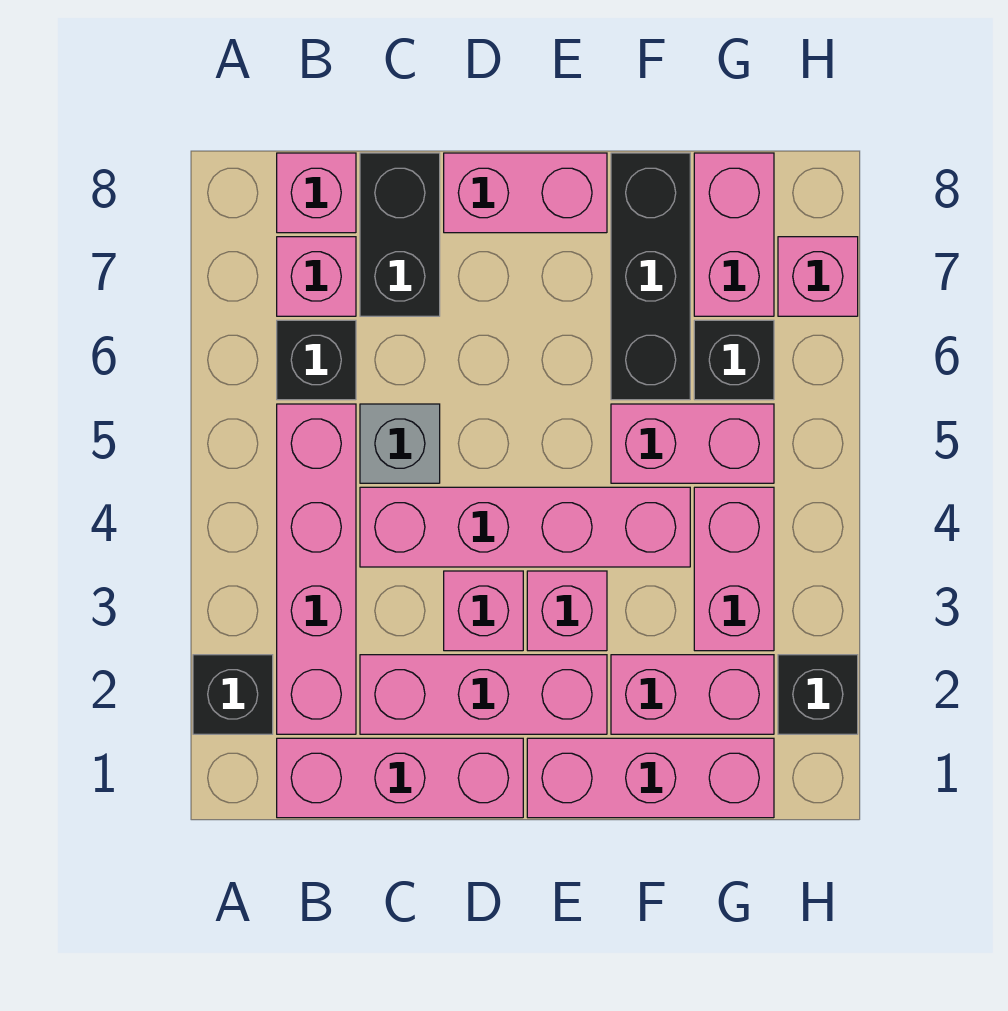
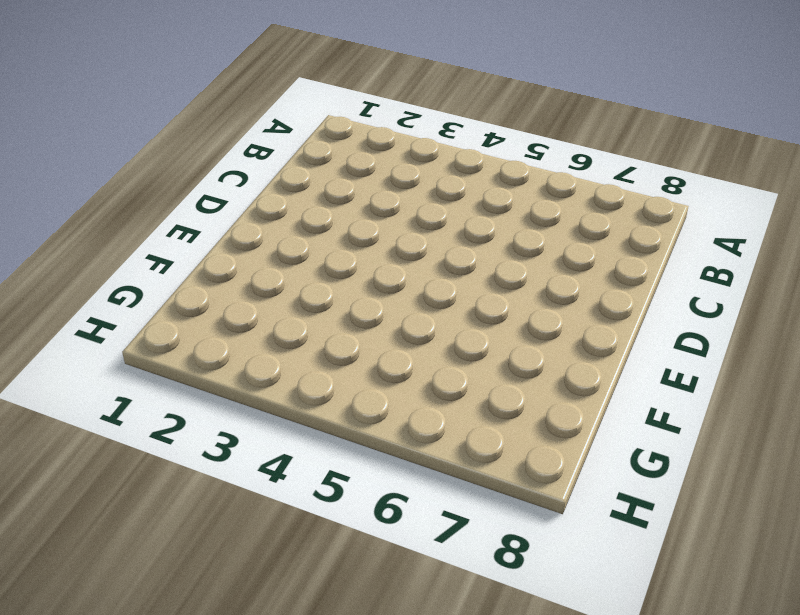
none -> black brick A2 level 1
none -> pink brick B1:D1 level 1
none -> pink brick B2:B5 level 1

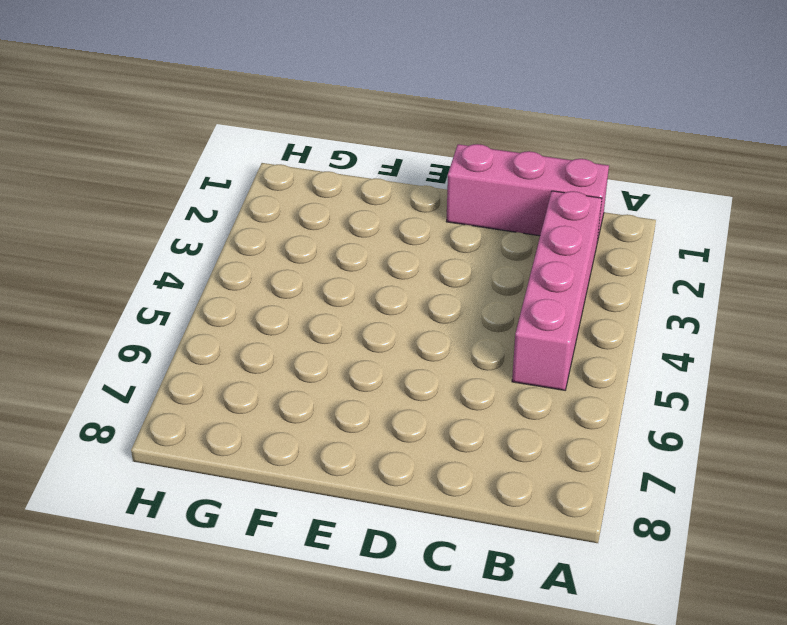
none -> black brick A2 level 1
none -> black brick B6 level 1
none -> pink brick B7 level 1

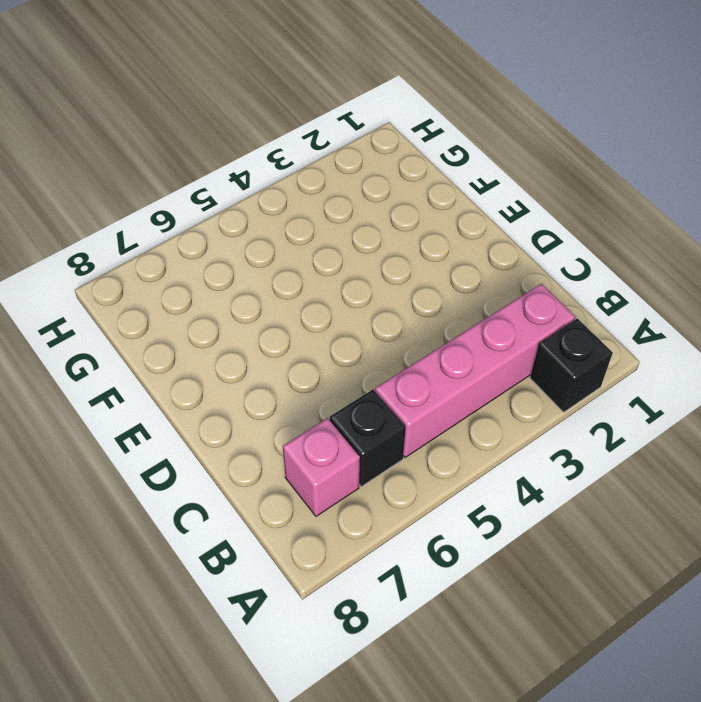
none -> pink brick B1:D1 level 1
none -> pink brick B8 level 1
none -> pink brick C2:E2 level 1

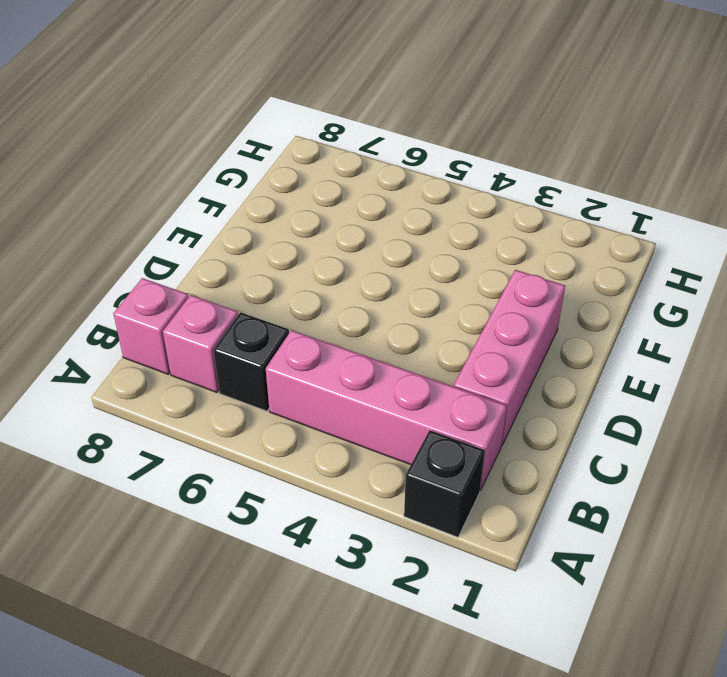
none -> pink brick B1:D1 level 1
none -> pink brick C4:F4 level 1
none -> grey brick C5 level 1

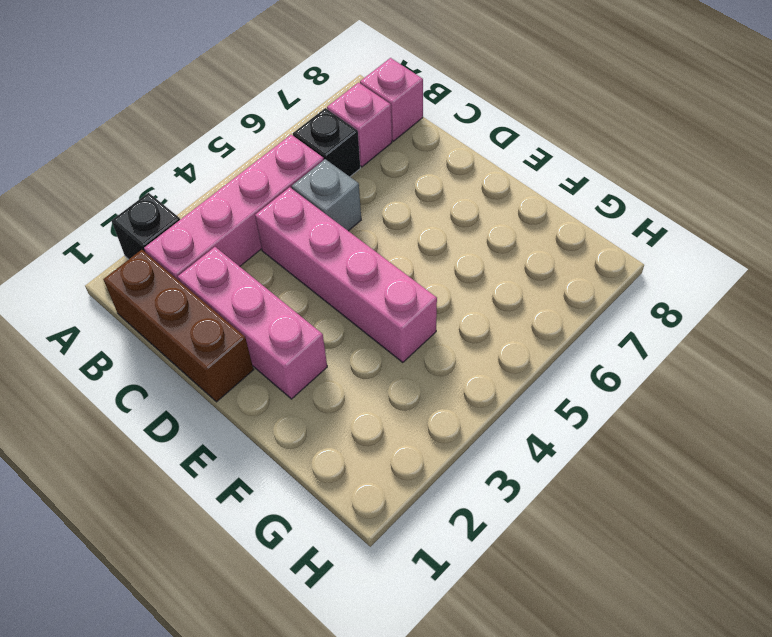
brown brick B1:D1 level 1 -> pink brick B1:D1 level 1
none -> black brick C7:C8 level 1
none -> pink brick D3 level 1
none -> pink brick D8:E8 level 1

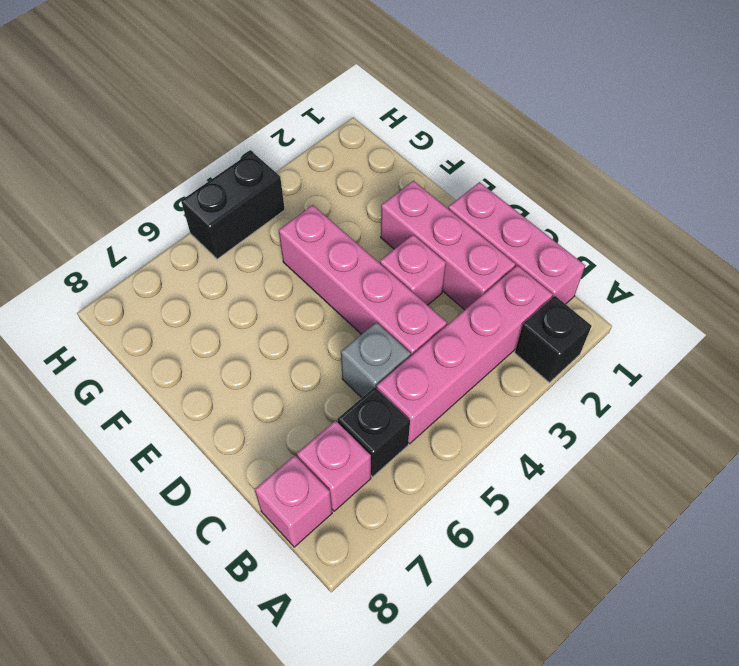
black brick H4:H5 level 1 -> black brick C7:C8 level 1
none -> pink brick D8:E8 level 1
none -> pink brick E1:G1 level 1
none -> pink brick E3 level 1

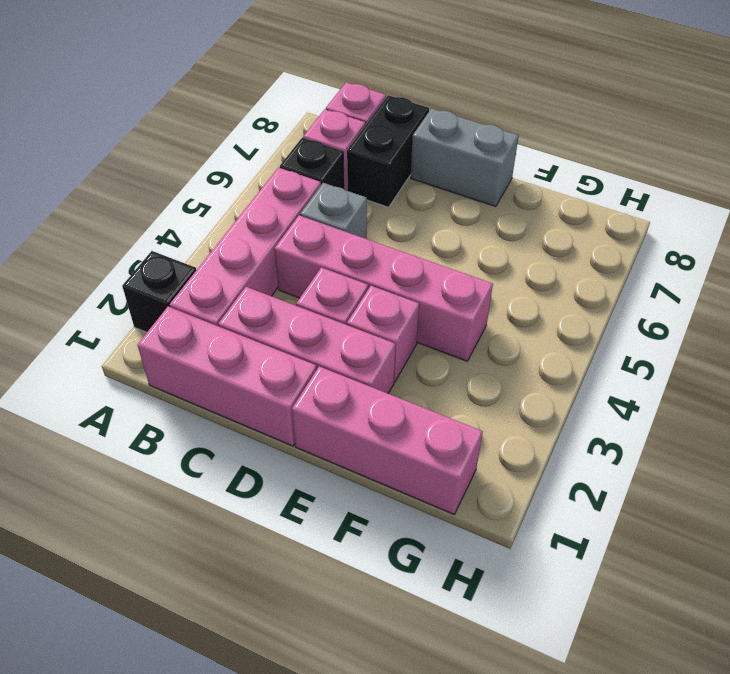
grey brick D8:E8 level 1 -> pink brick D8:E8 level 1
none -> pink brick F2:G2 level 1
none -> pink brick F5:G5 level 1
none -> black brick F6:F8 level 1

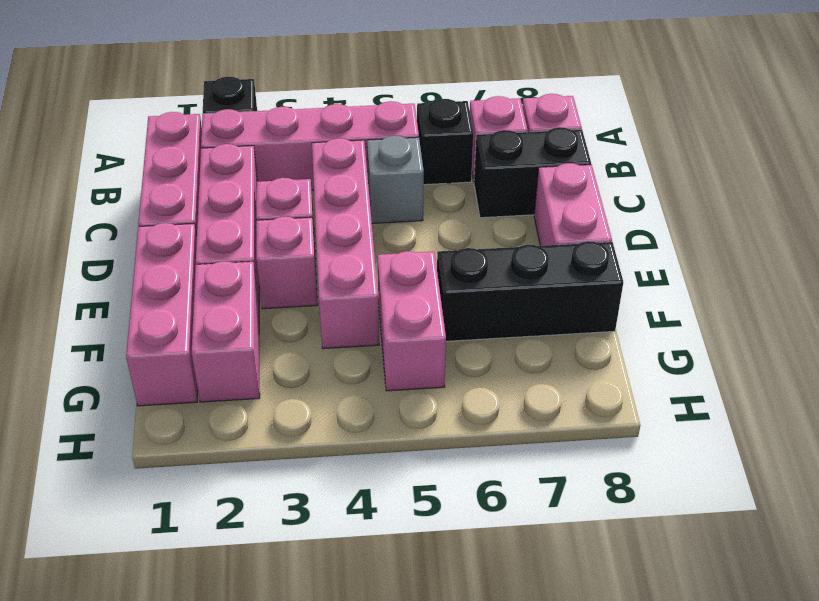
none -> pink brick G3:G4 level 1
none -> black brick G6 level 1
none -> pink brick G7:G8 level 1

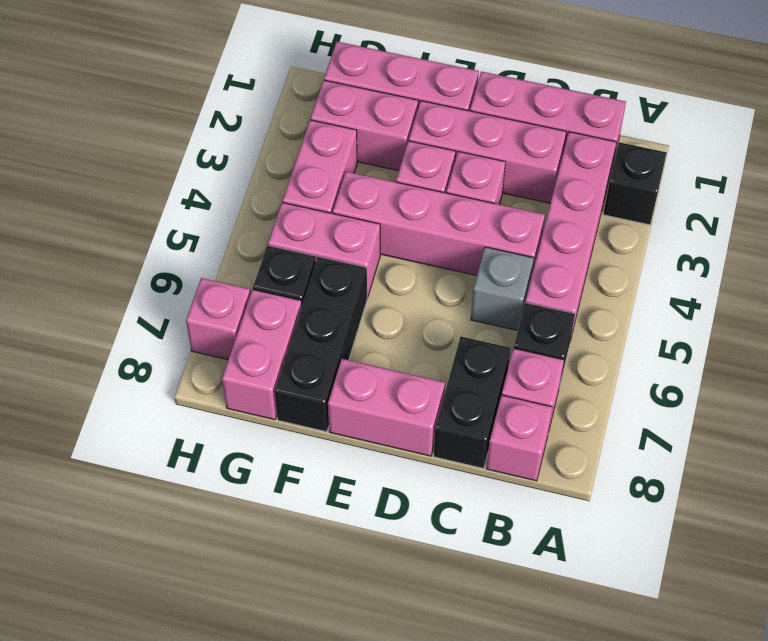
none -> black brick H2 level 1

